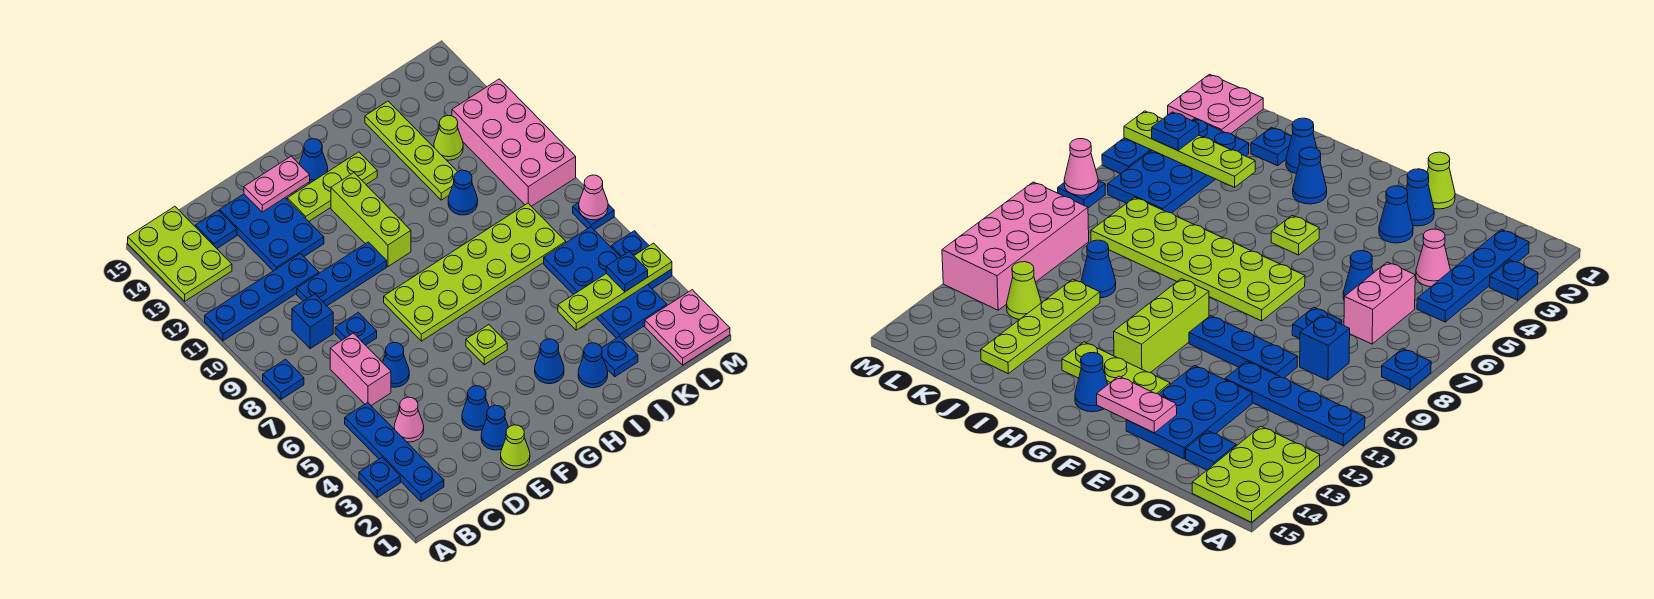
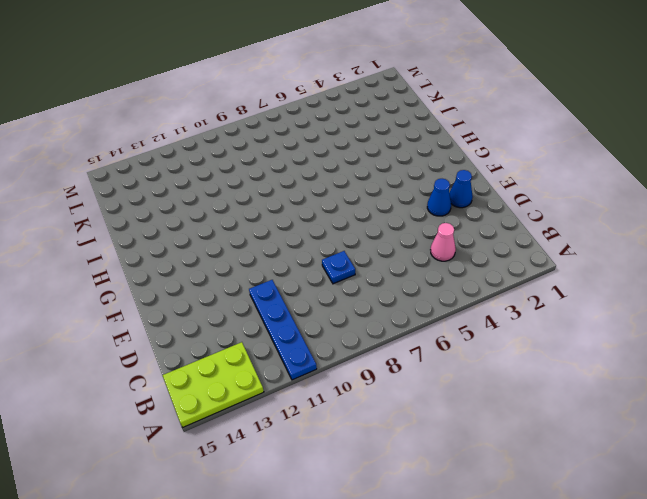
none -> blue plate A3 level 1
none -> blue plate A8 level 1
none -> blue plate B2:B5 level 1
none -> pink brick C6:C7 level 1

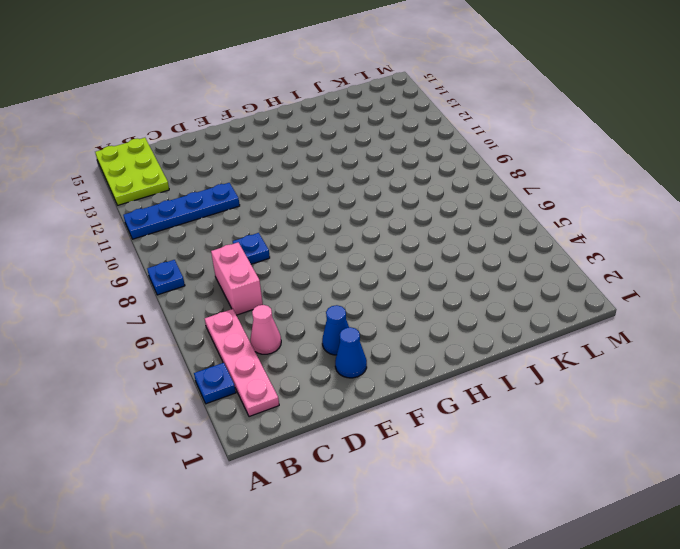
pink plate B2:B5 level 1 -> blue plate B2:B5 level 1
none -> blue brick C9 level 1
none -> blue plate C14 level 1
none -> blue cone D6 level 1
none -> blue plate D10:F10 level 1

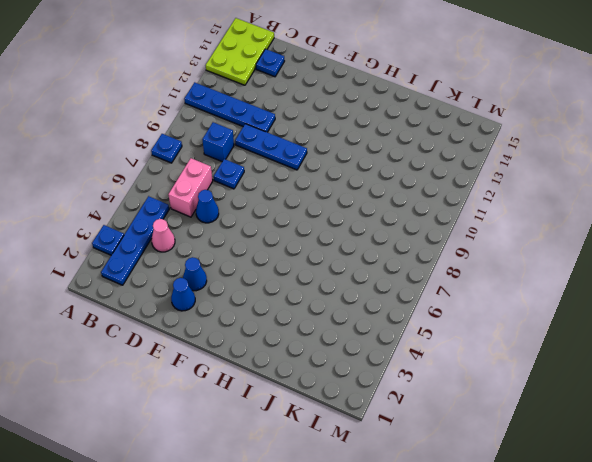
none -> blue plate D12:E14 level 1
none -> lime cone E1 level 1
none -> lime plate F7:K8 level 1
none -> lime plate F13:H13 level 1

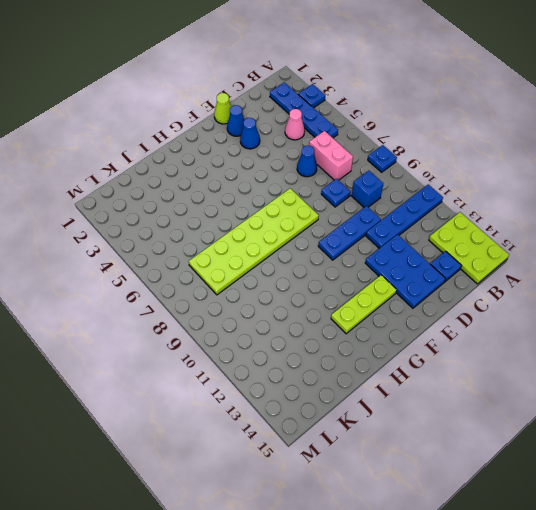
none -> lime plate G5 level 1
none -> lime brick G10:G12 level 1
none -> blue cone G14 level 1
none -> blue cone H3 level 1

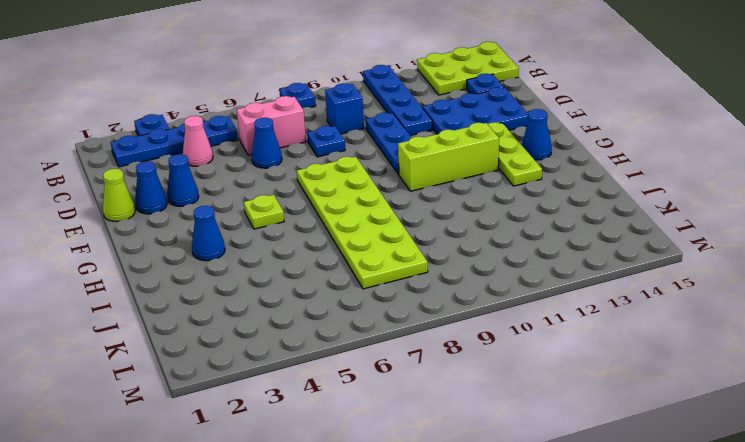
none -> blue cone I2 level 1
none -> blue plate J2 level 1
none -> blue cone J10 level 1
none -> lime plate J11:J14 level 1

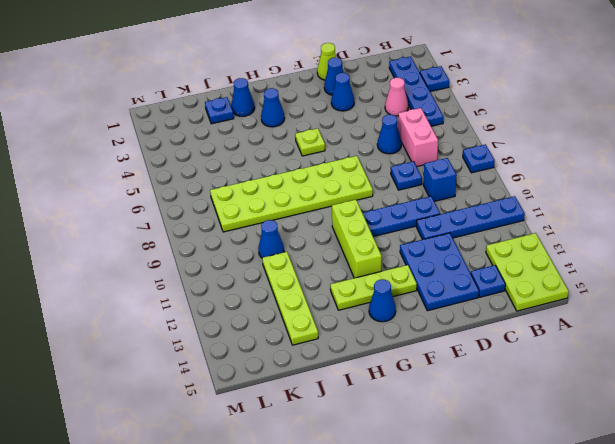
none -> blue plate K3:L6 level 1
none -> lime cone K12 level 1
none -> pink plate L1:M2 level 1
none -> pink brick L9:M12 level 1

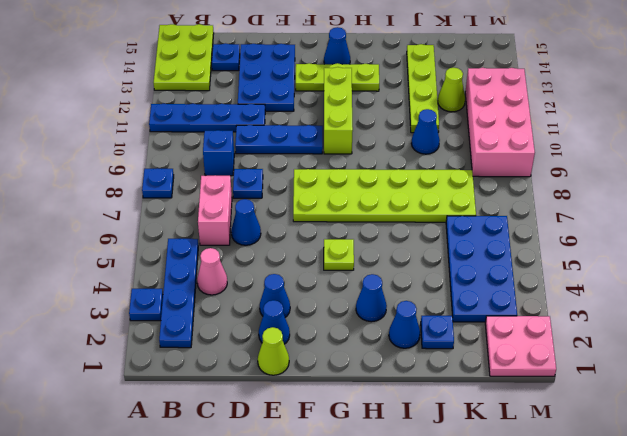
none -> blue plate M4:M5 level 1
none -> blue plate M7 level 1
none -> pink plate E14:F14 level 2
none -> lime plate J4:M4 level 2

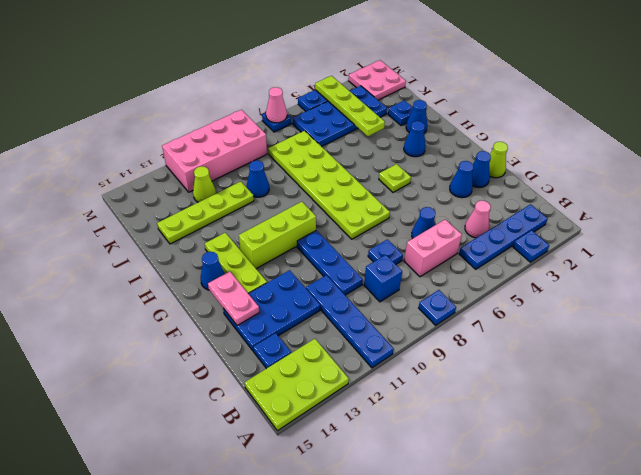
none -> blue plate L4 level 3

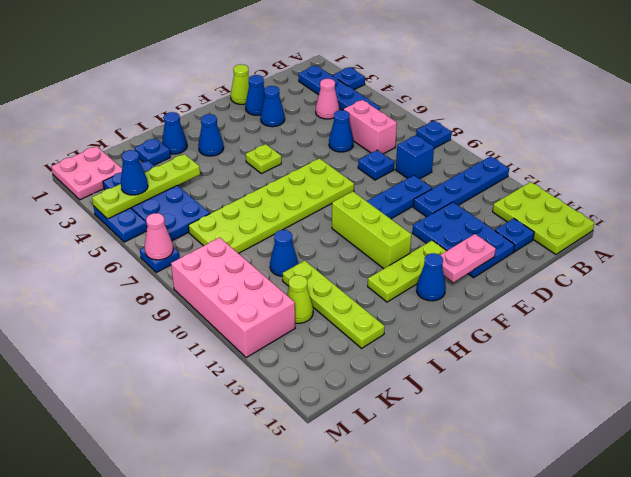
blue cone L4 level 3 -> blue plate L4 level 3

